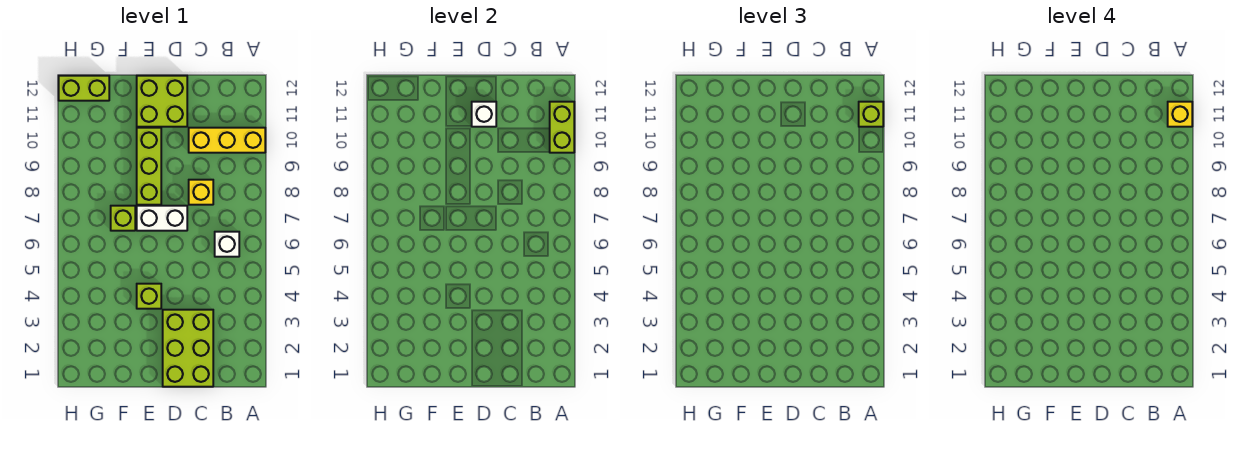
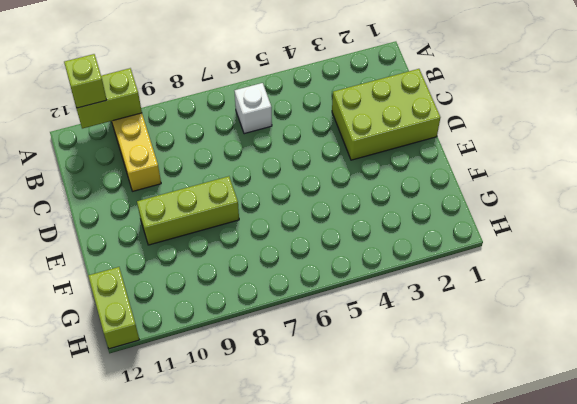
none -> yellow brick C8 level 1
none -> white brick D7:E7 level 1
none -> lime brick D11:E12 level 1

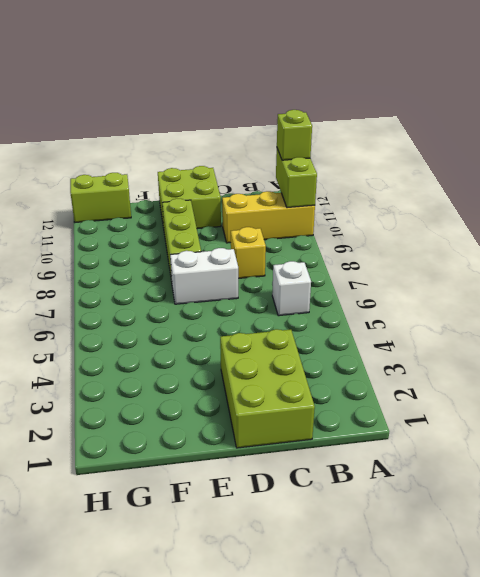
none -> lime brick E4 level 1
none -> lime brick F7 level 1
none -> white brick D11 level 2

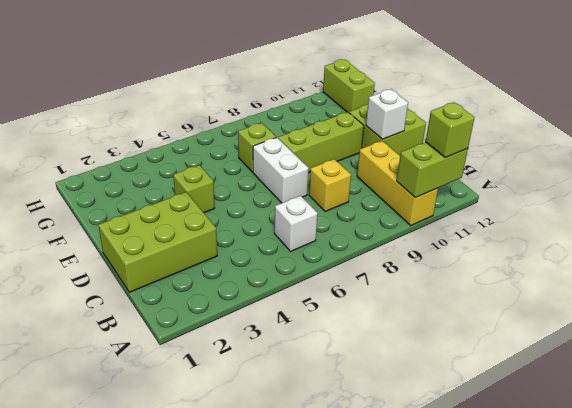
none -> yellow brick A11 level 4

